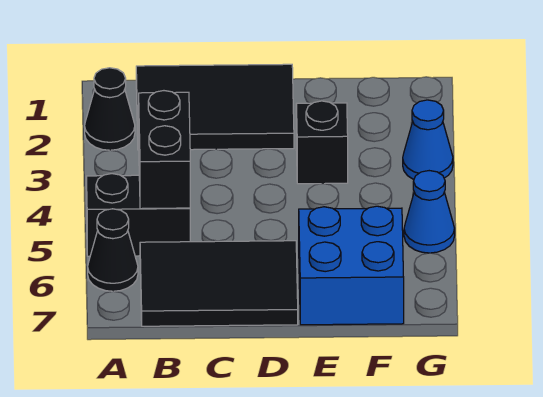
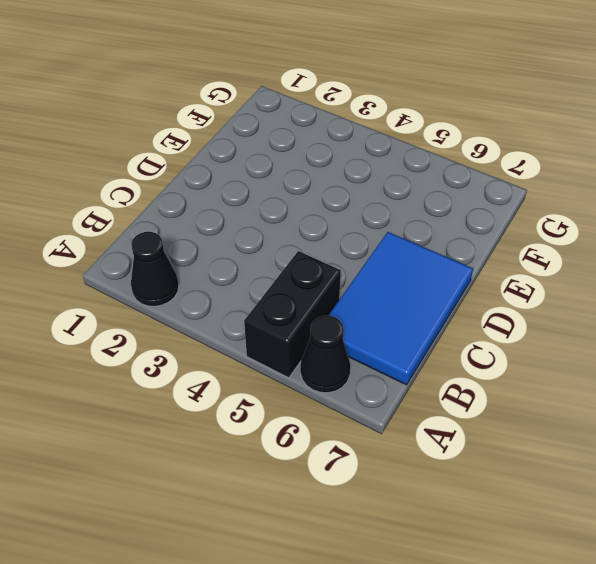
blue tile B6:D7 level 1 -> black tile B6:D7 level 1
none -> black tile B1:D2 level 1
none -> black brick E3 level 1

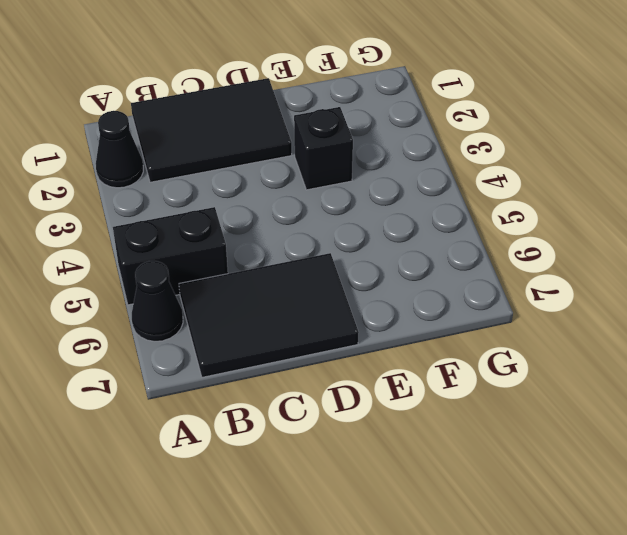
none -> blue brick E6:F7 level 1
none -> blue cone G3 level 1

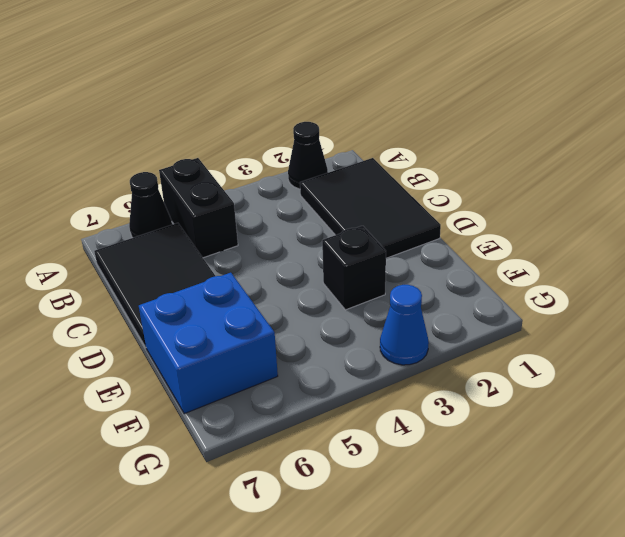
none -> blue cone G5 level 1
none -> black brick B4:B5 level 2

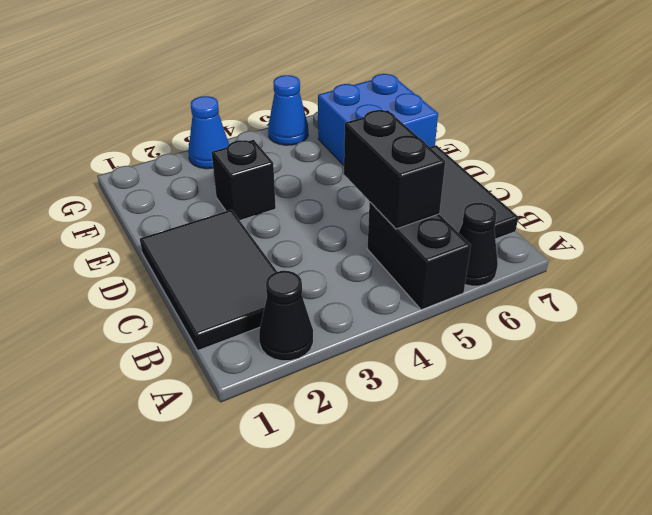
black brick B5:C5 level 2 -> black brick B4:B5 level 2

